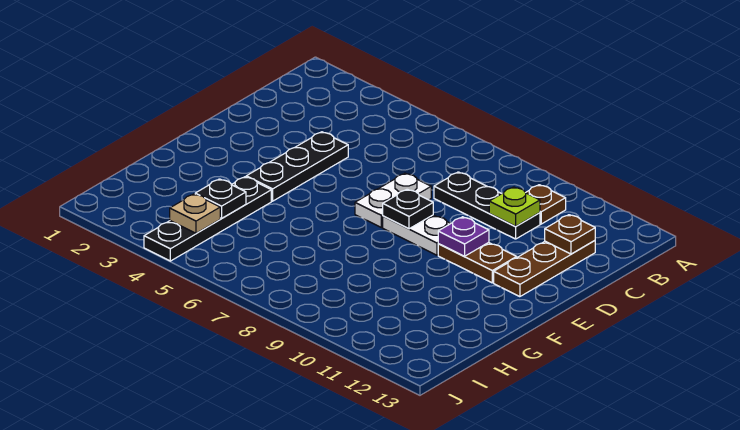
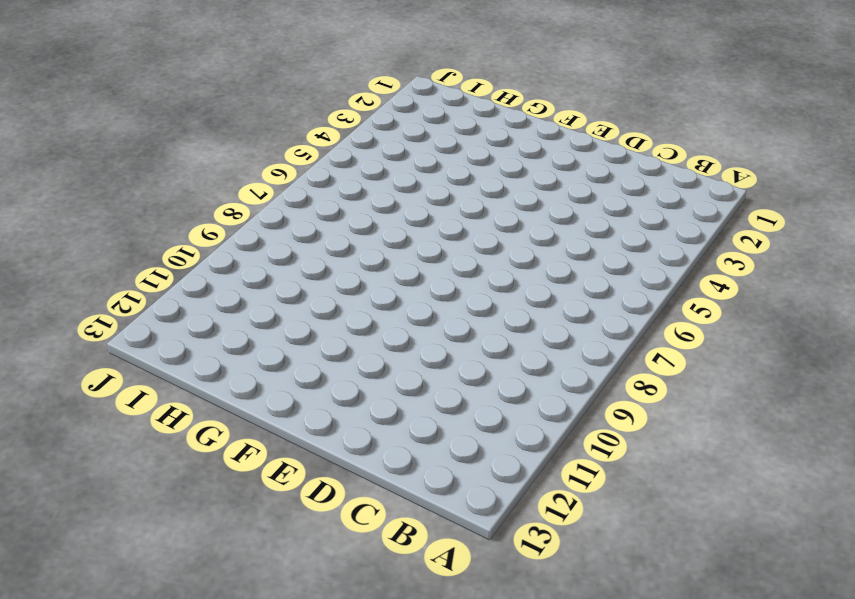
none -> brown plate B10 level 1
none -> black plate C8:C10 level 1
none -> brown plate C12:E12 level 1

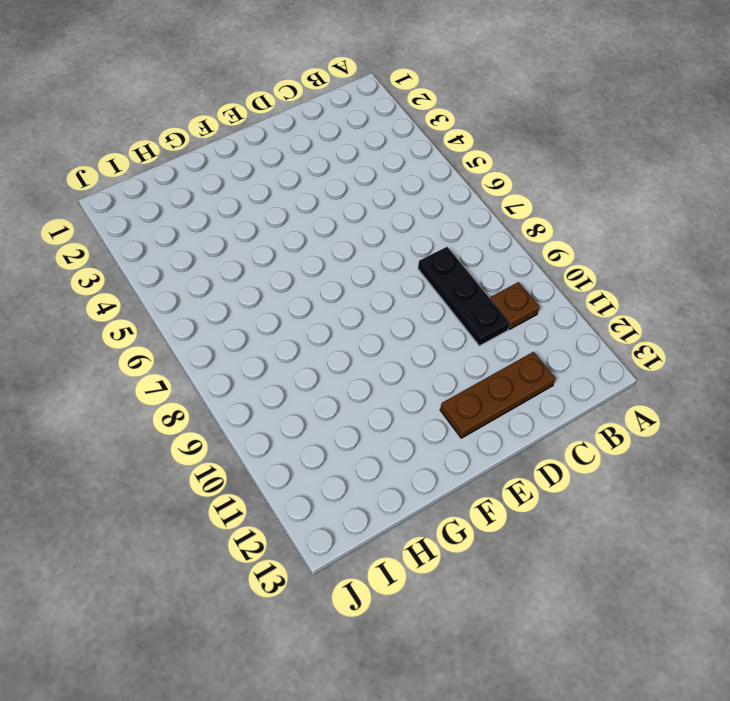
none -> black plate D4:F4 level 1
none -> white plate D7:E7 level 1
none -> white plate E8:E9 level 1

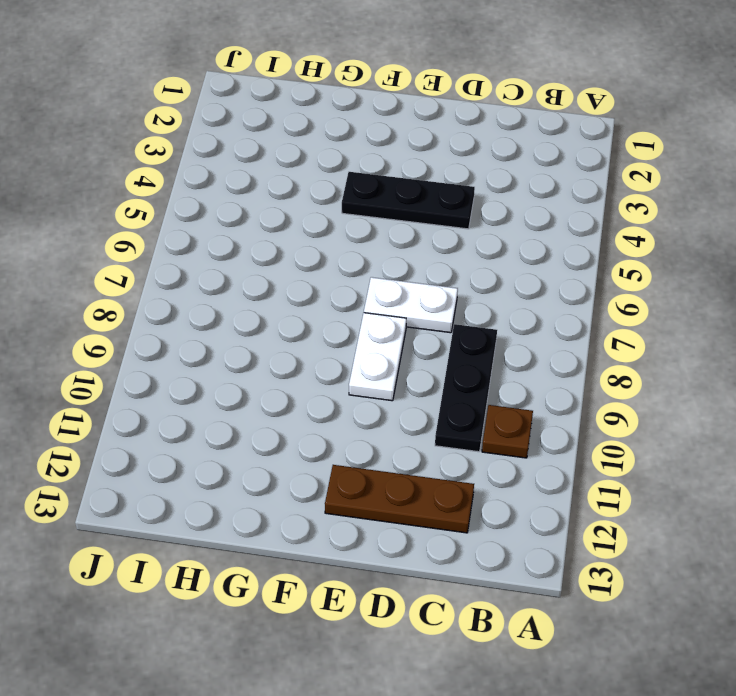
none -> brown plate E10:E11 level 1
none -> black plate G4:J4 level 1
none -> lime plate C10 level 2

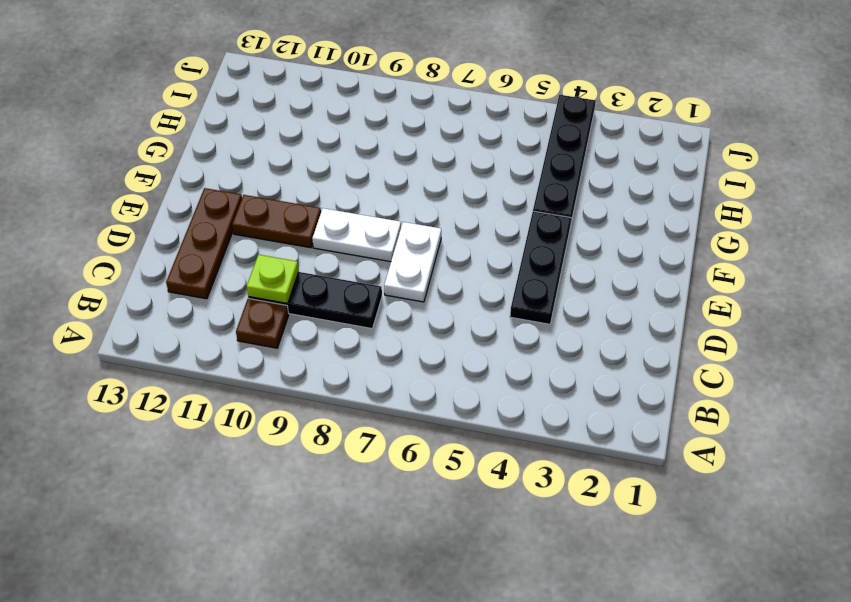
none -> brown plate C12 level 2
none -> black plate E8 level 2
none -> purple plate E10 level 2

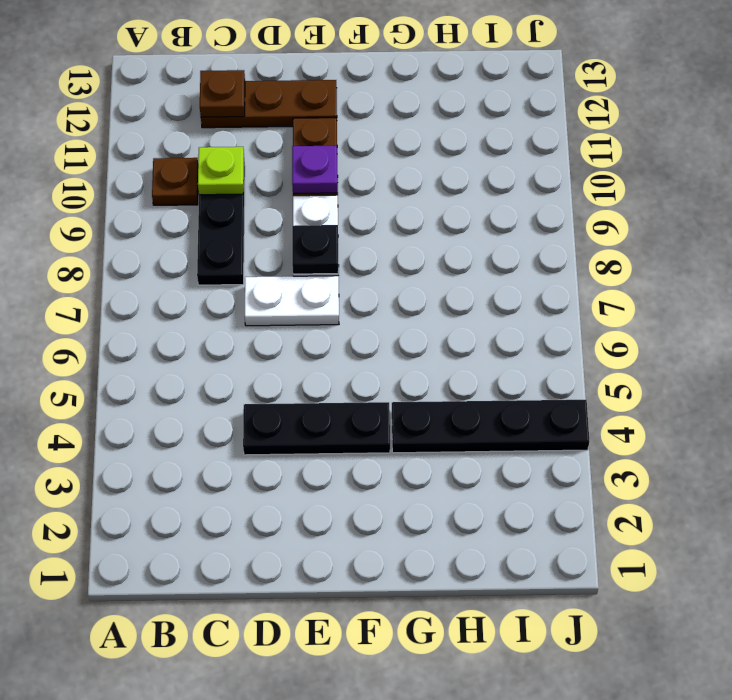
none -> black plate H4 level 2
none -> tan plate I4 level 2

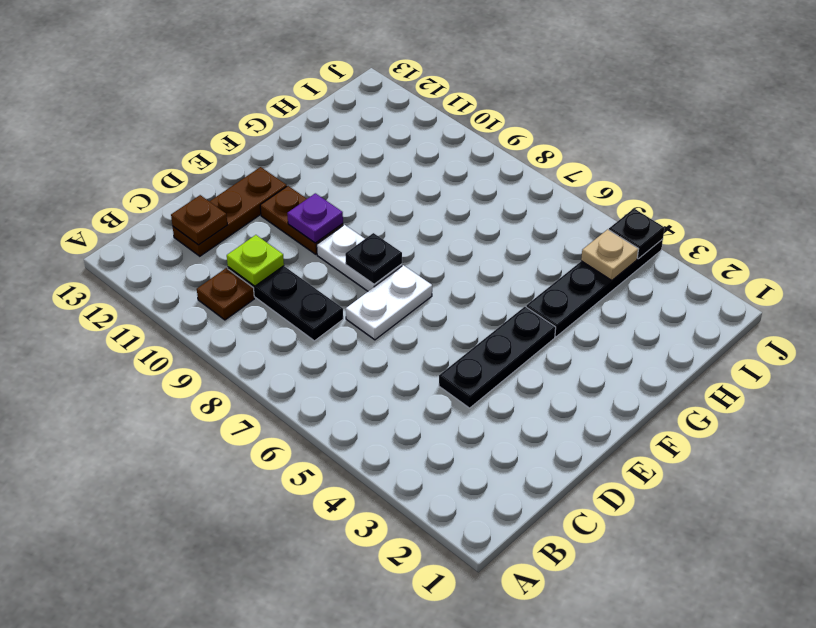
black plate J4 level 2 -> black plate H4 level 2

